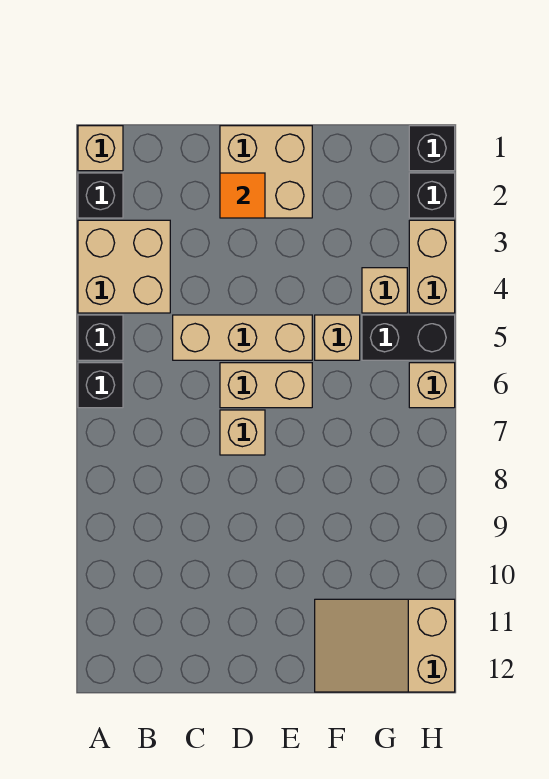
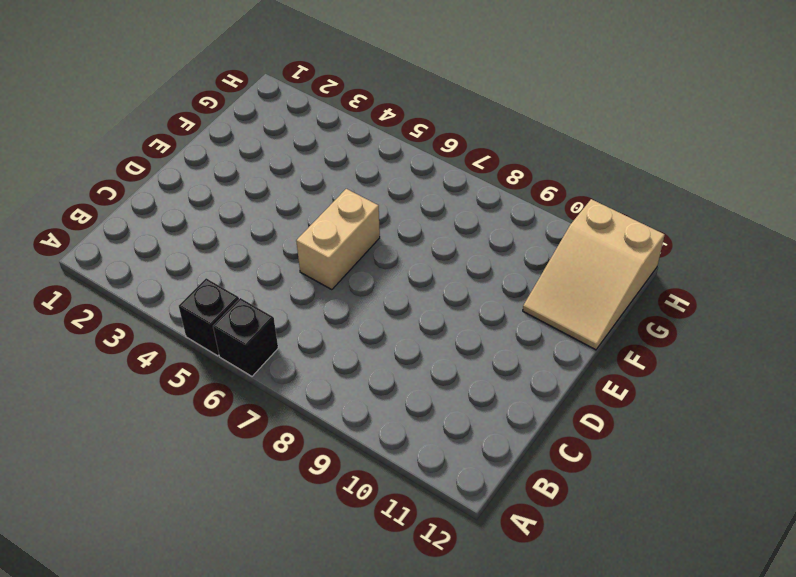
none -> tan brick A1 level 1
none -> black brick A2 level 1
none -> tan brick A3:B4 level 1

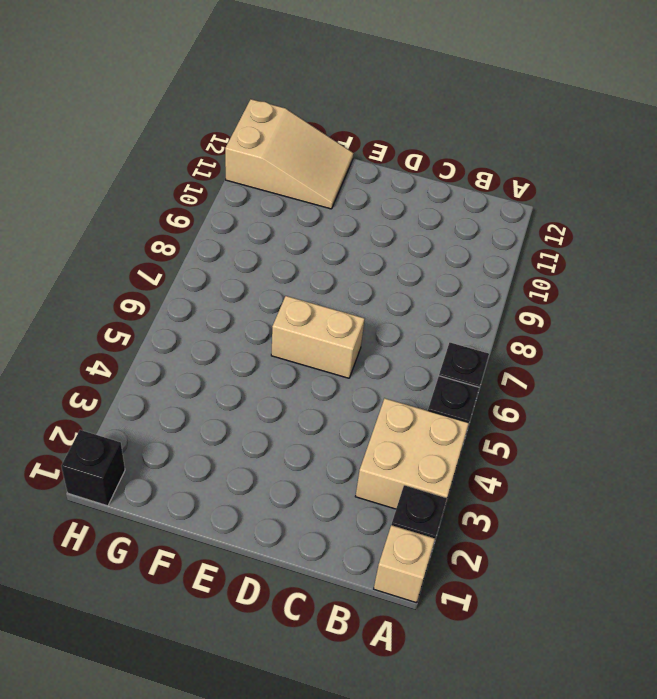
none -> tan brick C5:E5 level 1
none -> tan brick D1:E2 level 1
none -> tan brick D7 level 1

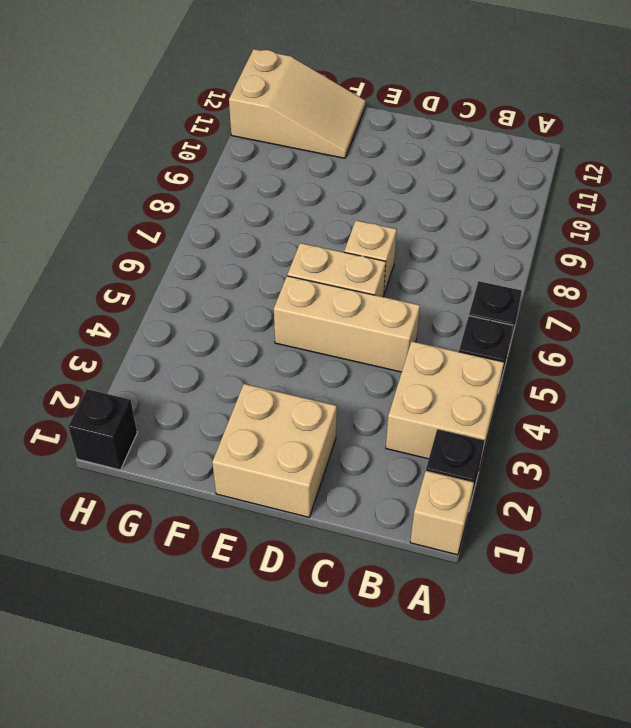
none -> tan brick F5 level 1
none -> tan brick G4 level 1
none -> black brick G5:H5 level 1

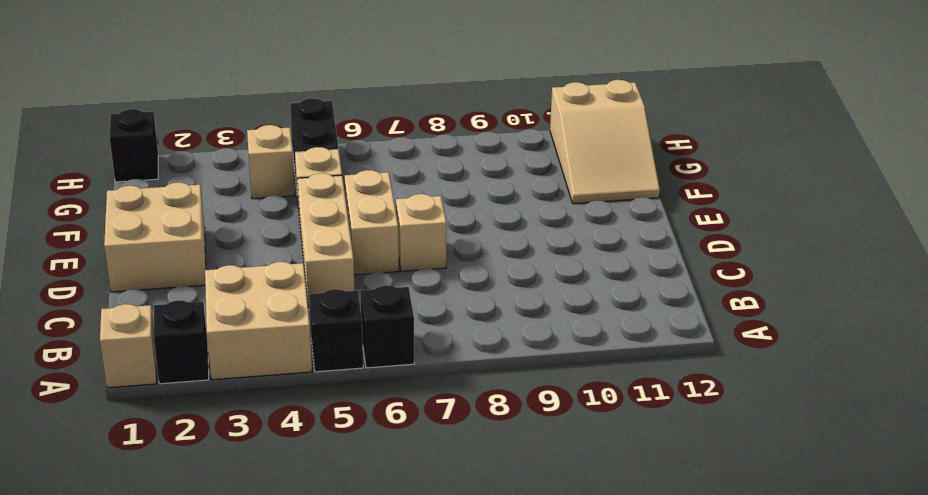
none -> black brick H2 level 1
none -> tan brick H3:H4 level 1
none -> tan brick H6 level 1

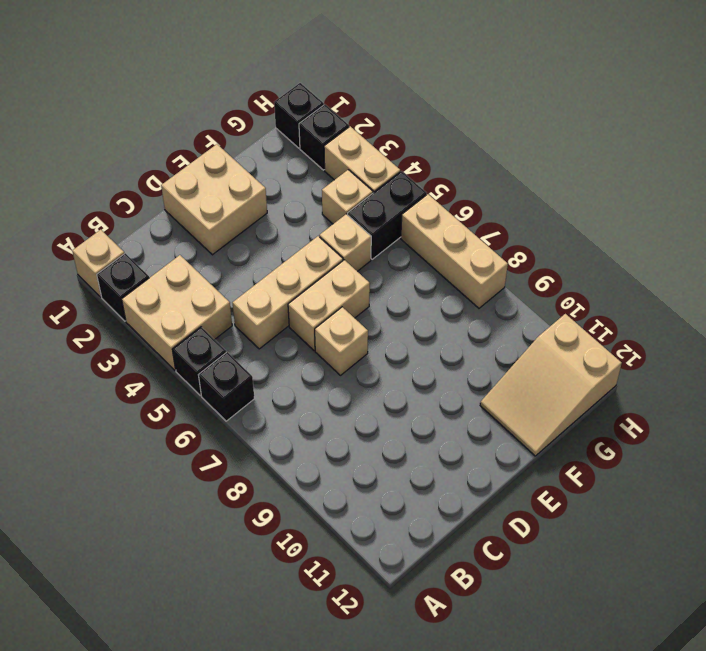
tan brick H6:H8 level 1 -> tan brick H6 level 1
none -> orange tile D2 level 2

